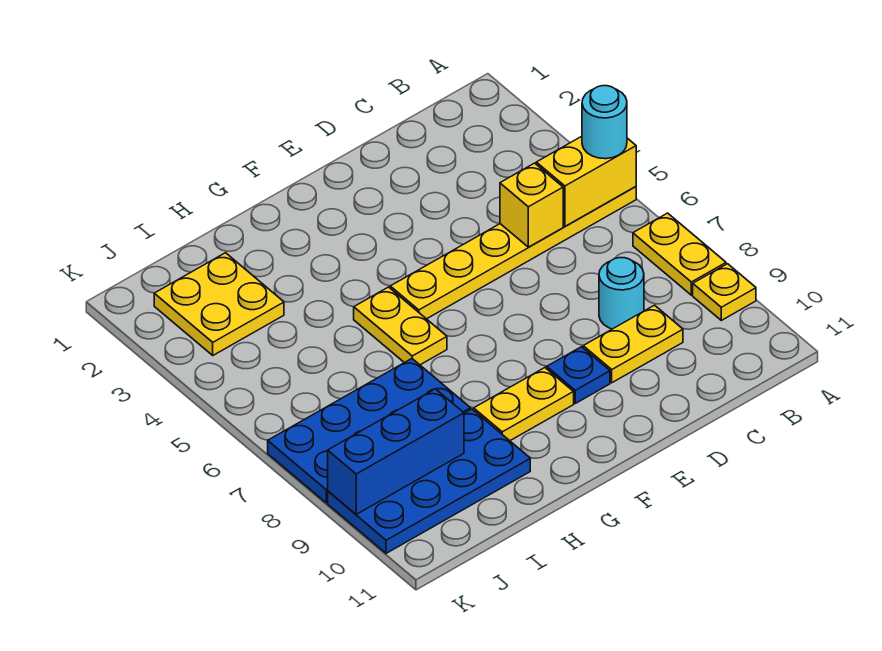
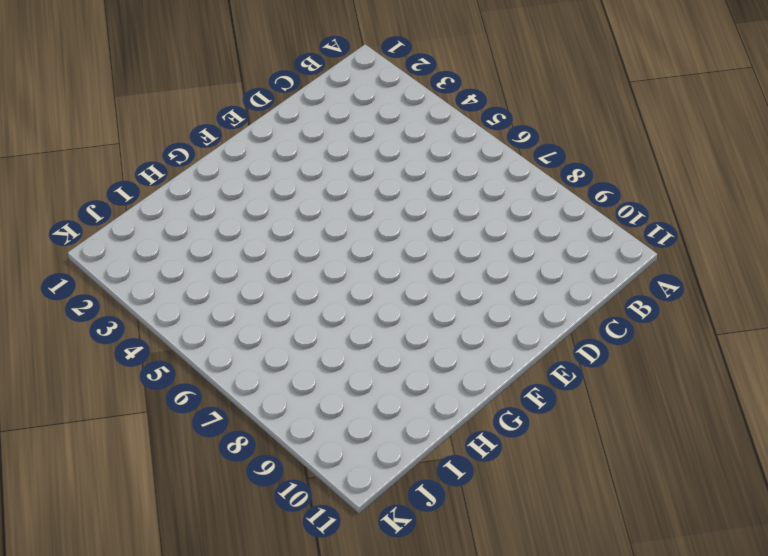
none -> yellow plate A5:F5 level 1
none -> yellow plate A7:A8 level 1
none -> yellow plate A9 level 1

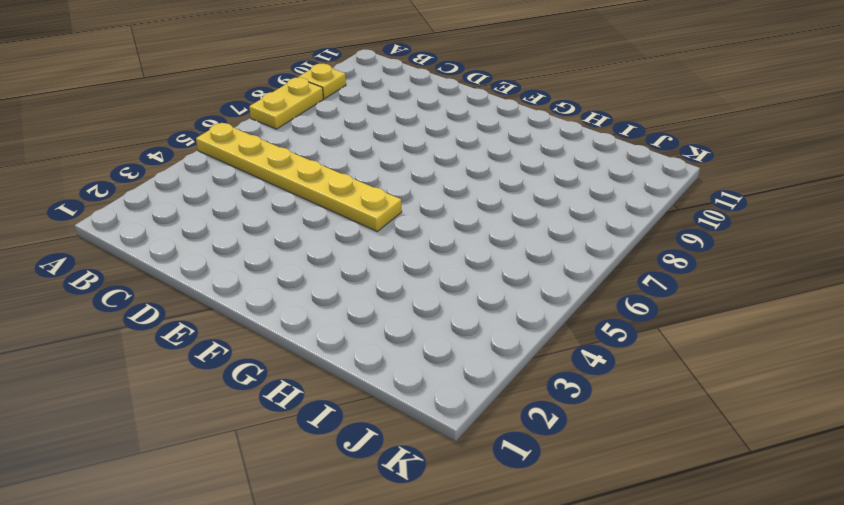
none -> cyan round brick C8 level 1
none -> yellow plate C9:D9 level 1
none -> blue plate E9 level 1

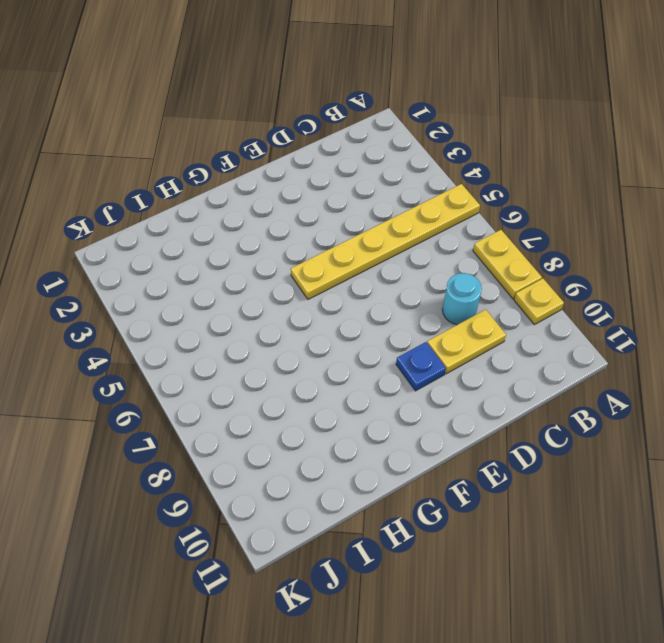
none -> yellow plate F9:G9 level 1
none -> yellow plate G5:G6 level 1
none -> blue plate H7:K8 level 1

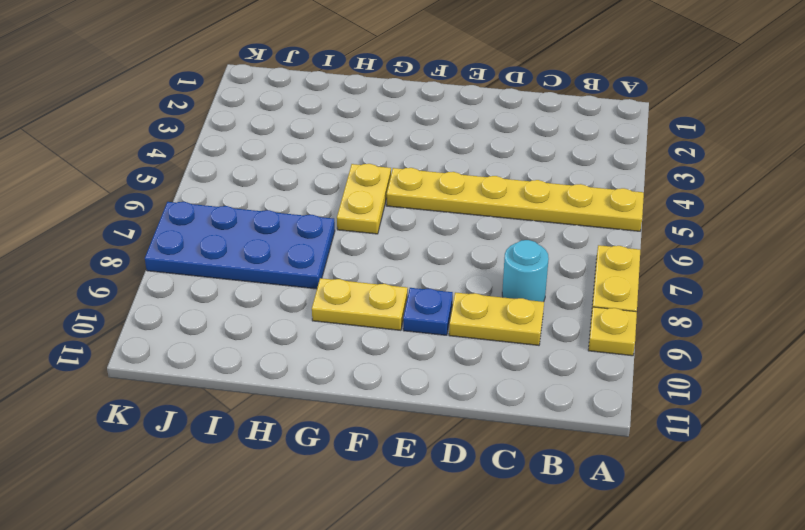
none -> blue plate H9:K10 level 1
none -> yellow plate I2:J3 level 1
none -> yellow brick A5:B5 level 2

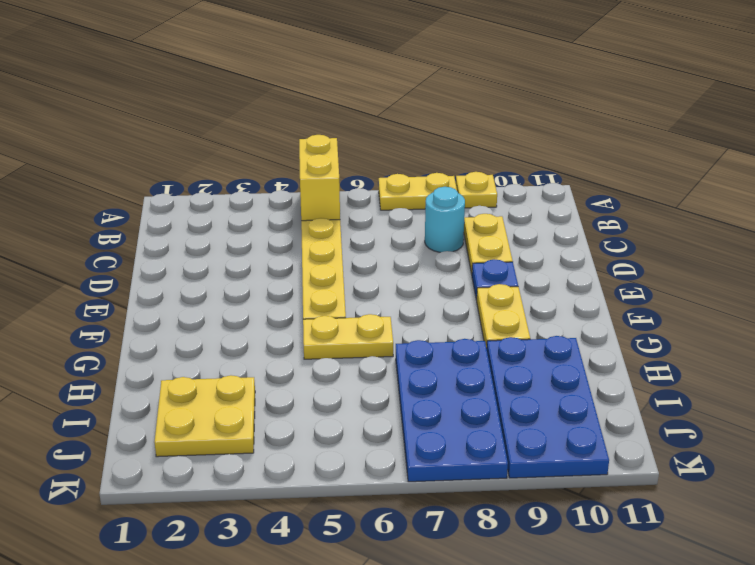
none -> yellow brick C5 level 2
none -> blue brick I9:K9 level 2
none -> cyan round brick A5 level 3

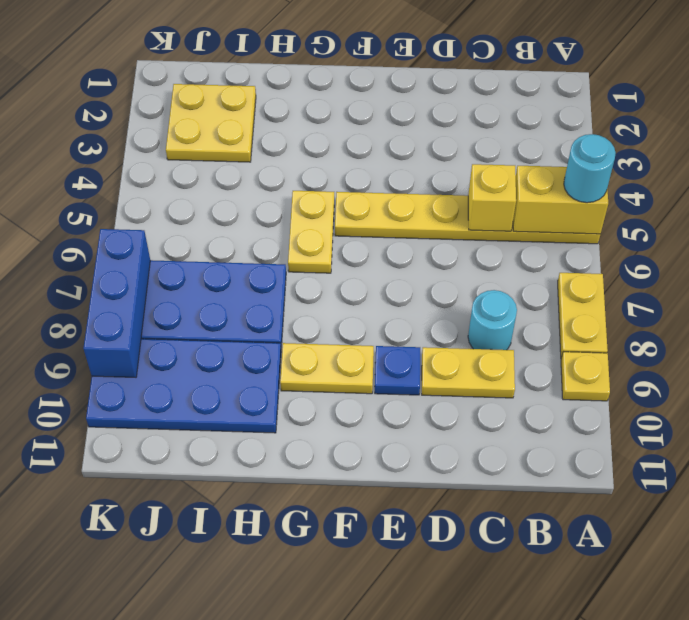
blue brick K7:K9 level 2 -> blue brick I9:K9 level 2

